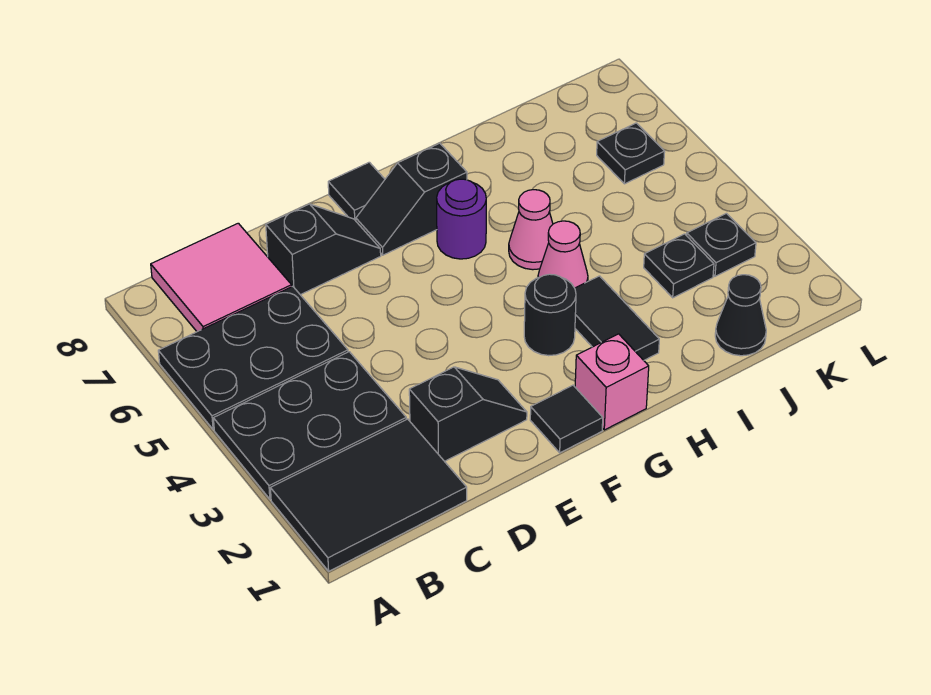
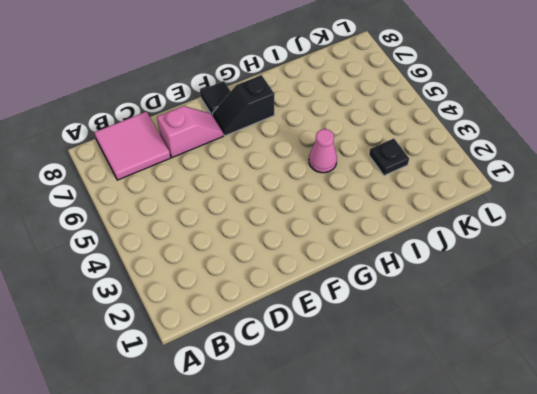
pink slope D7:E7 level 1 top D -> black slope D7:E7 level 1 top D
none -> black tile A1:C2 level 1
none -> black plate A3:C4 level 1
none -> black plate A5:C6 level 1

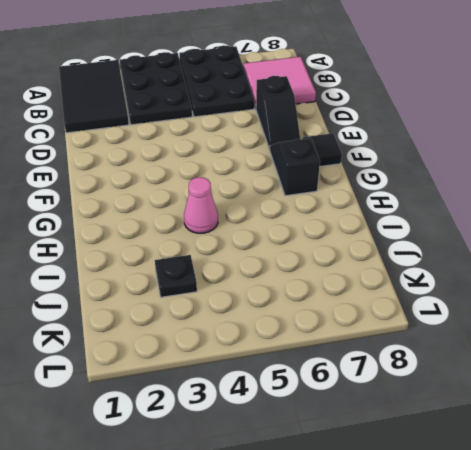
none -> black slope D2:E2 level 1 top D
none -> black tile F1 level 1
none -> pink brick G1 level 1

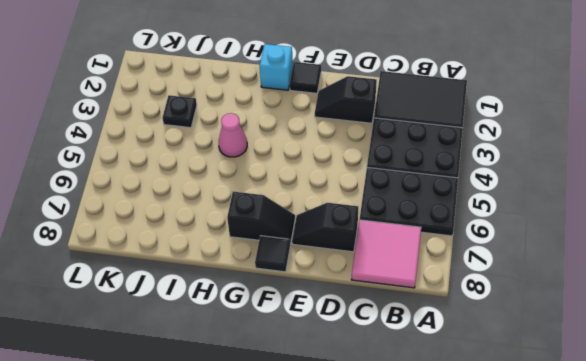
cyan brick G1 level 1 -> pink brick G1 level 1
none -> black round brick G3 level 1
none -> purple round brick G6 level 1
none -> black tile H2:H3 level 1

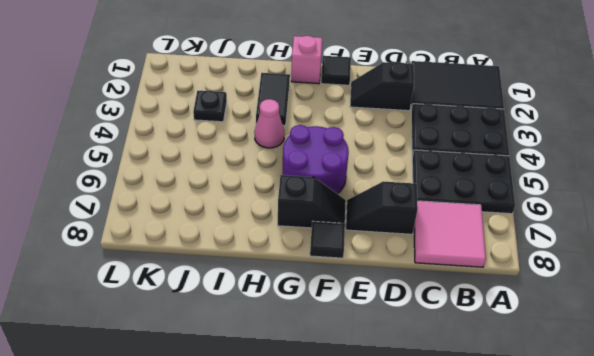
purple round brick F5:G6 level 1 -> purple round brick G6 level 1
none -> black round brick G3 level 1
none -> pink cone H5 level 1
none -> black cone J1 level 1

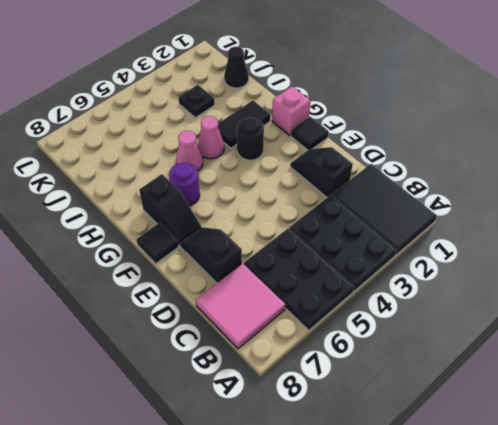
none -> black plate K3 level 1
none -> black plate K6 level 1

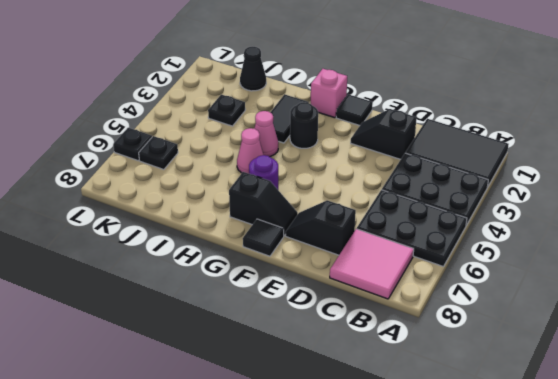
black plate L6 level 1 -> black plate K3 level 1

